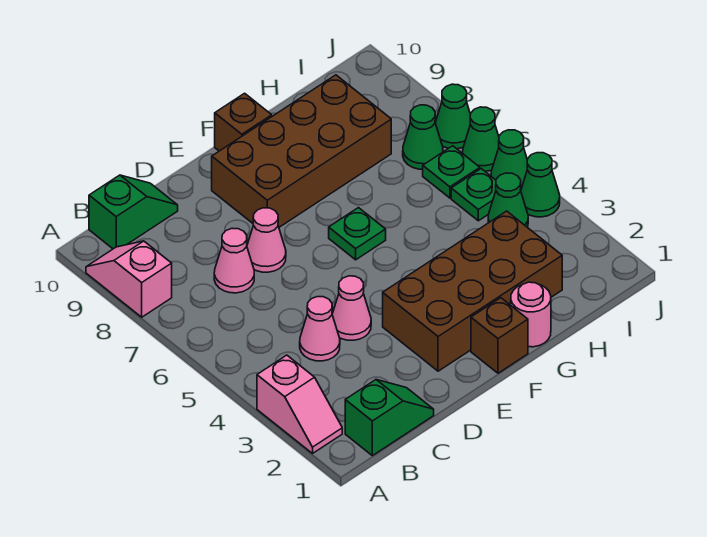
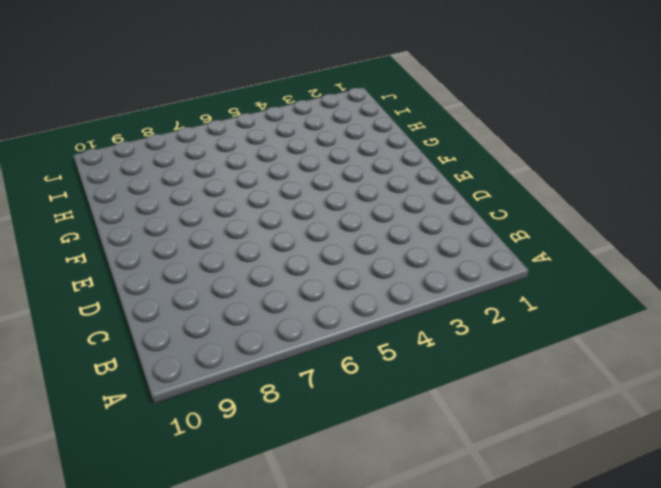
none -> pink slope A2:A3 level 1 top 3
none -> pink slope A8:A9 level 1 top 8
none -> green slope B1:C1 level 1 top B

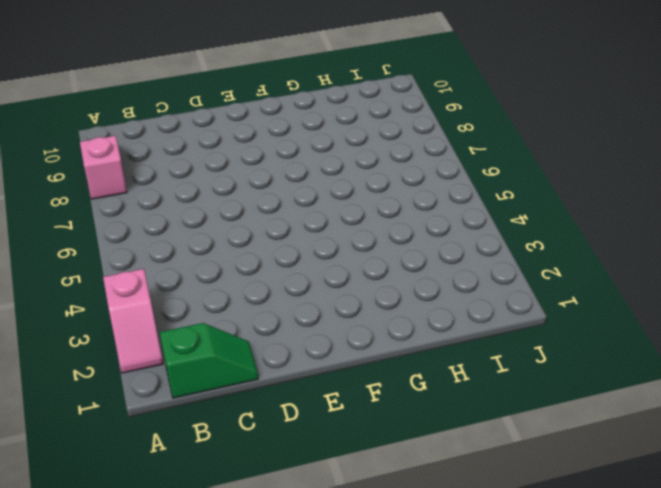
none -> green slope B10:C10 level 1 top B
none -> pink cone C4 level 1
none -> pink cone C7 level 1

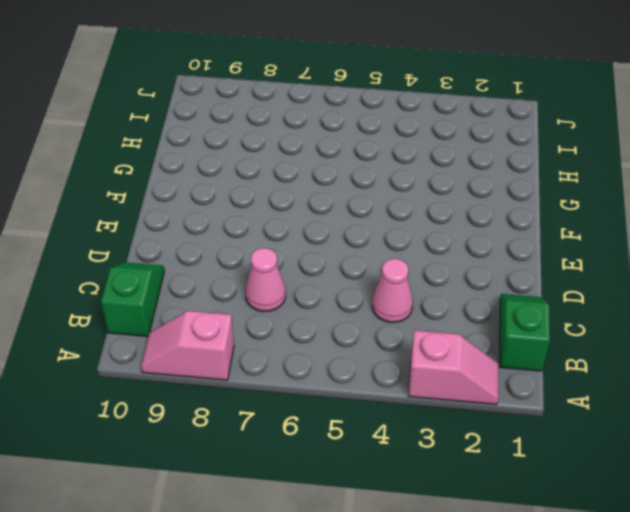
none -> pink cone D4 level 1
none -> pink cone D7 level 1
none -> brown brick E2:H3 level 1

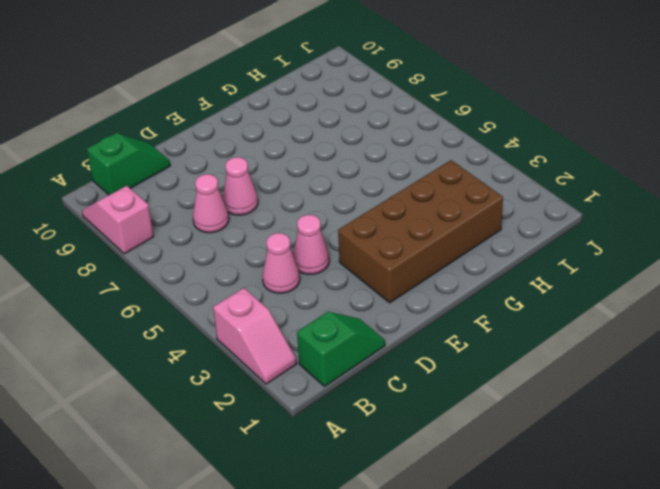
none -> brown brick E8:H9 level 1
none -> brown brick F1 level 1
none -> green plate F6 level 1

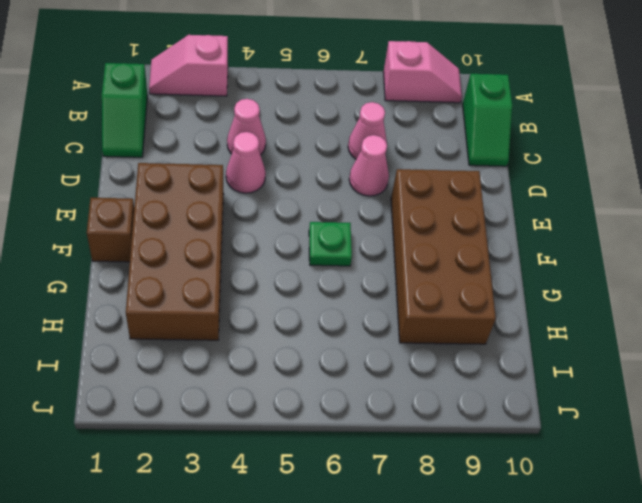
none -> brown brick F10 level 1
none -> pink round brick G1 level 1
none -> green cone I4 level 1

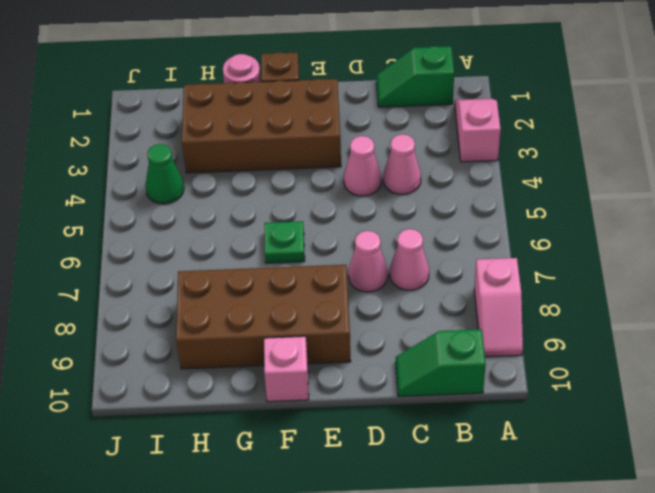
pink brick F10 level 1 -> brown brick F10 level 1
none -> green plate I5 level 1
none -> green plate I6 level 1
none -> green cone I7 level 1

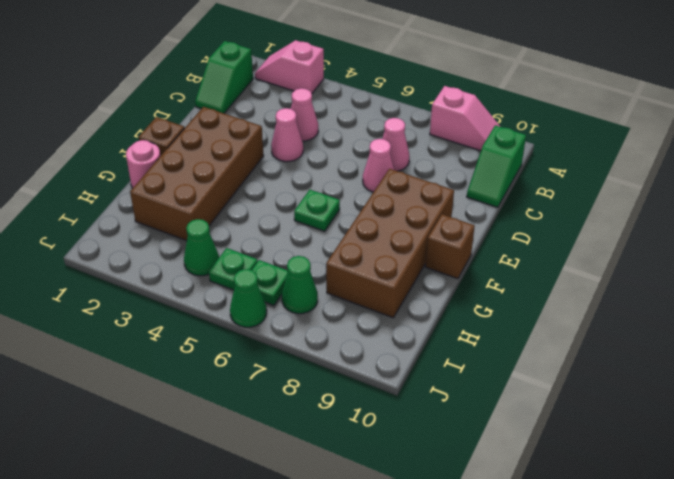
none -> green cone J4 level 1
none -> green cone J5 level 1
none -> green cone J7 level 1

